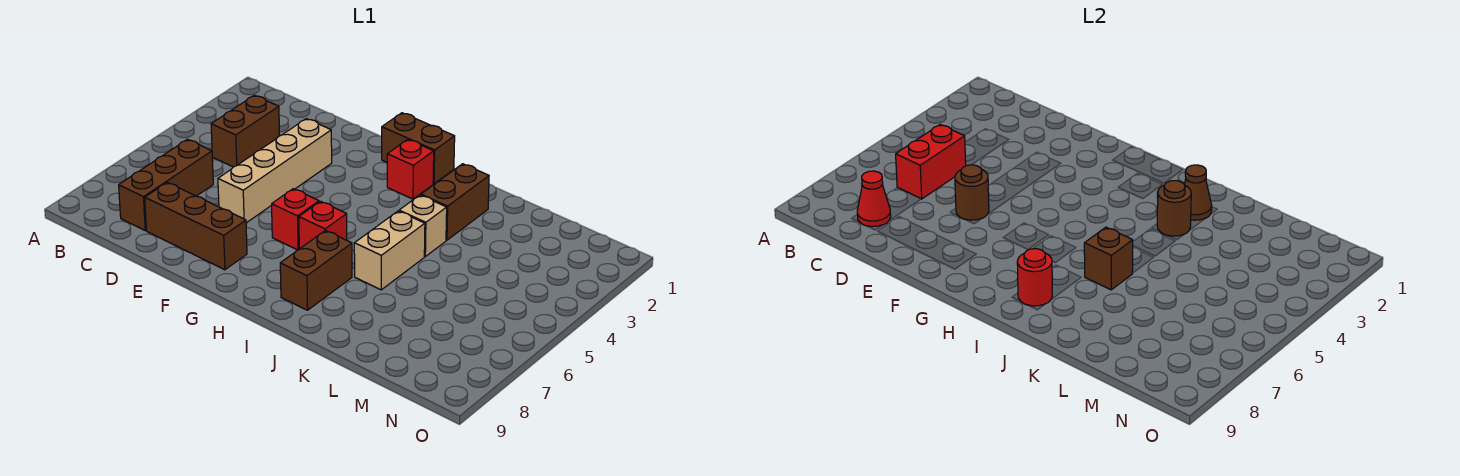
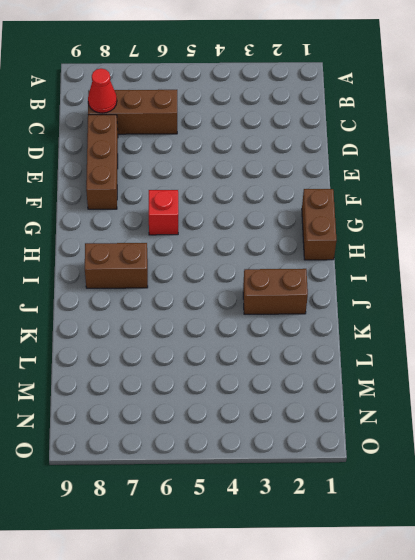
none -> brown brick C3:C4 level 1
none -> tan brick E3:E6 level 1
none -> red brick H2 level 1

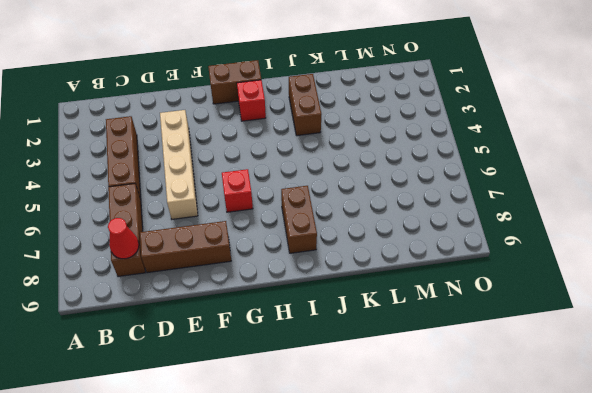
brown brick C3:C5 level 1 -> brown brick C3:C4 level 1
none -> red brick H6 level 1
none -> tan brick J4 level 1
none -> tan brick J5:J6 level 1

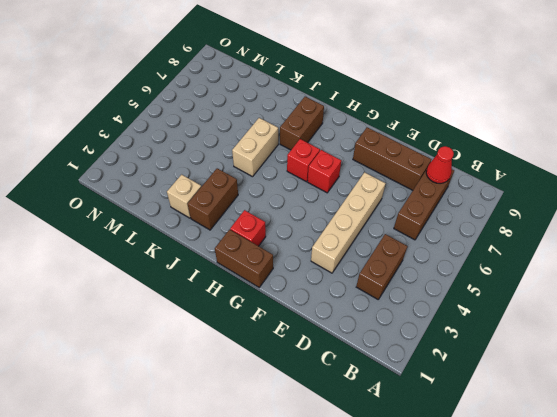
tan brick K2 level 1 -> tan brick J4 level 1
none -> red brick C5:C6 level 2
none -> brown round brick E6 level 2
none -> red round brick I8 level 2

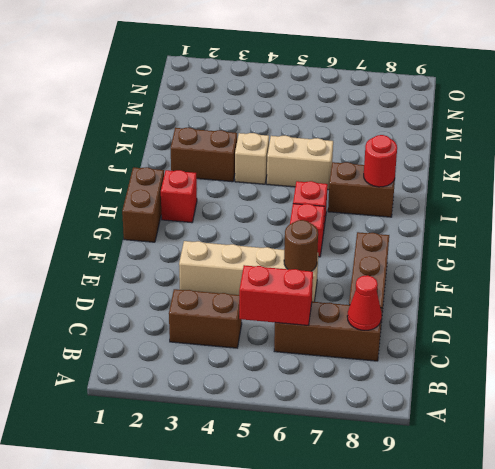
none -> brown cone J2 level 2
none -> brown round brick J3 level 2
none -> brown brick J6 level 2

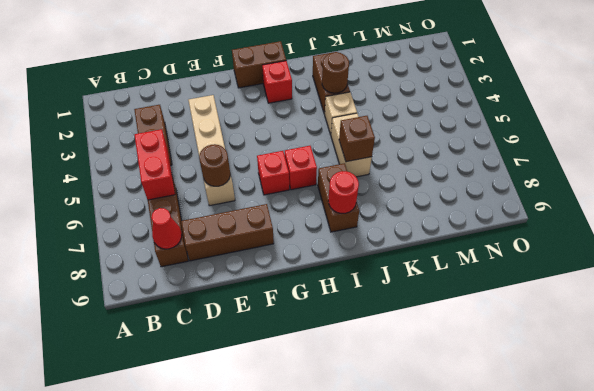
none -> brown cone J2 level 2

